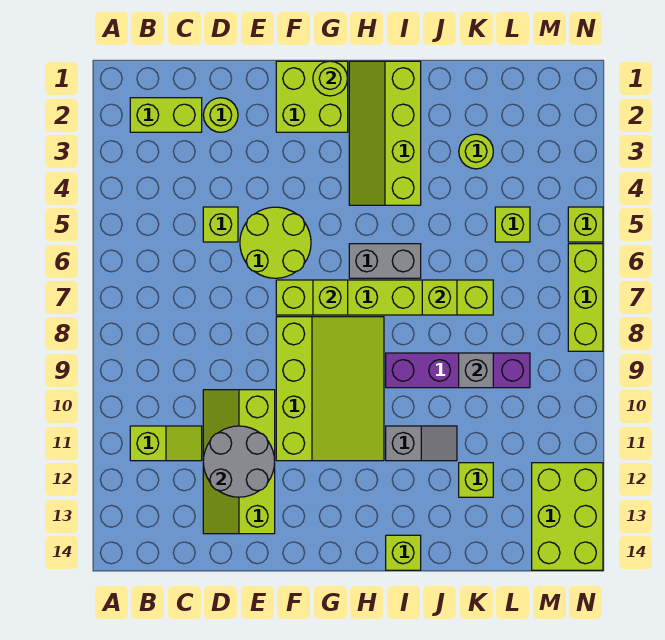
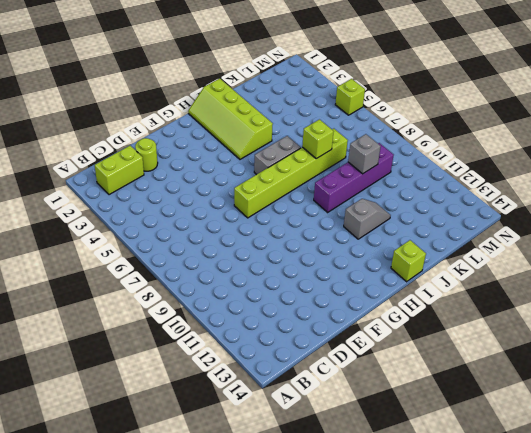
none -> lime slope B11:C11 level 1 top B
none -> lime brick D5 level 1
none -> lime slope D10:E13 level 1 top E

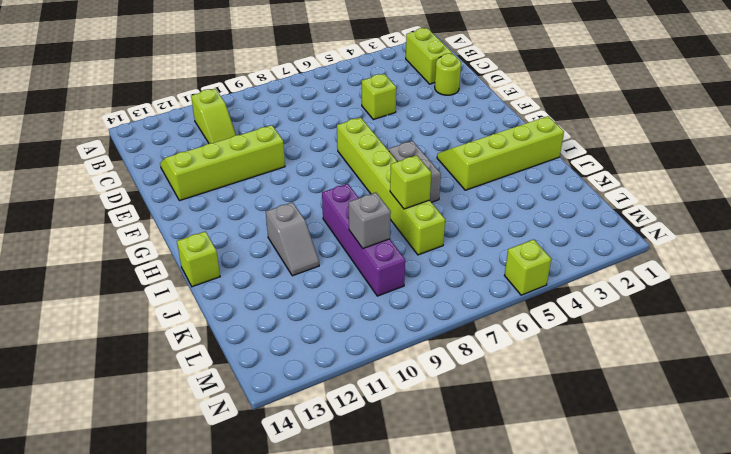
none -> lime round brick E5:F6 level 1
none -> lime brick F1:G2 level 1
none -> lime slope F8:H11 level 1 top F

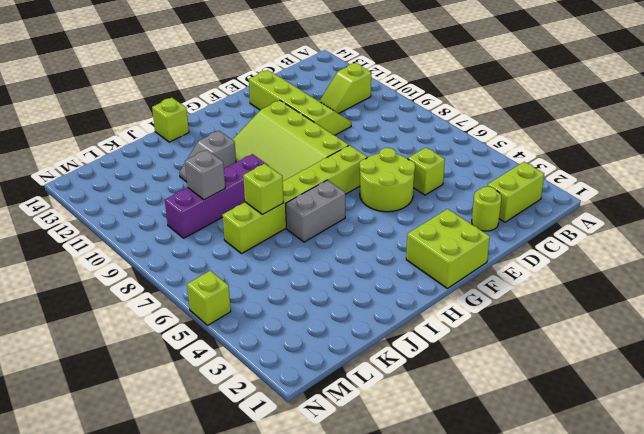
none -> lime slope H1:I4 level 1 top I
none -> lime round brick K3 level 1
none -> lime brick K12 level 1

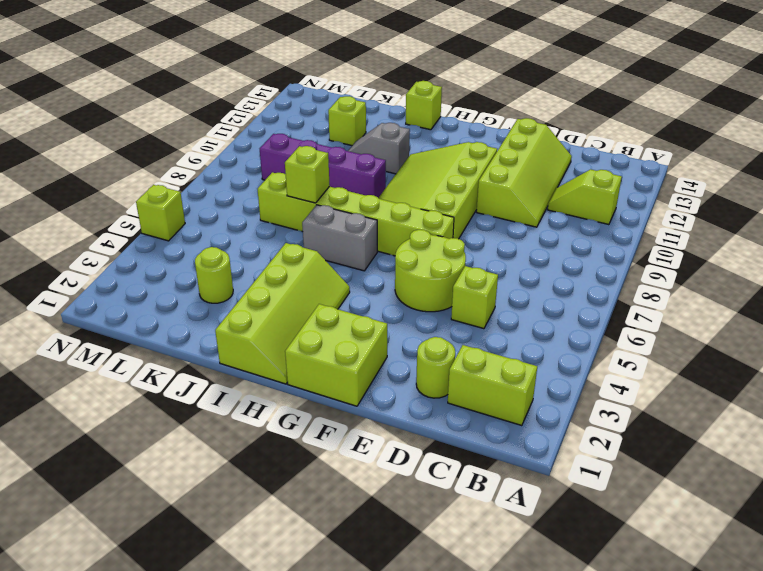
none -> lime brick L5 level 1
none -> lime brick M12:N14 level 1
none -> lime brick N6:N8 level 1

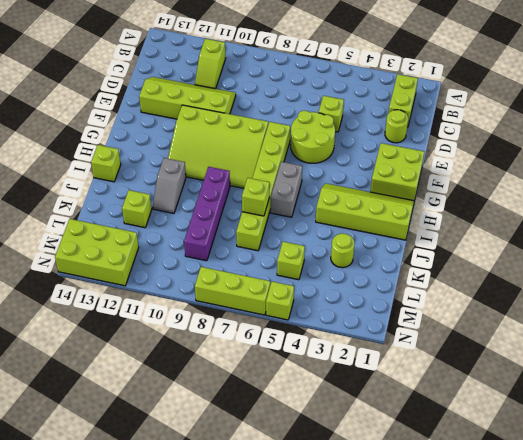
none -> grey round brick D11:E12 level 2
none -> lime round brick G1 level 2
none -> lime brick G7 level 2

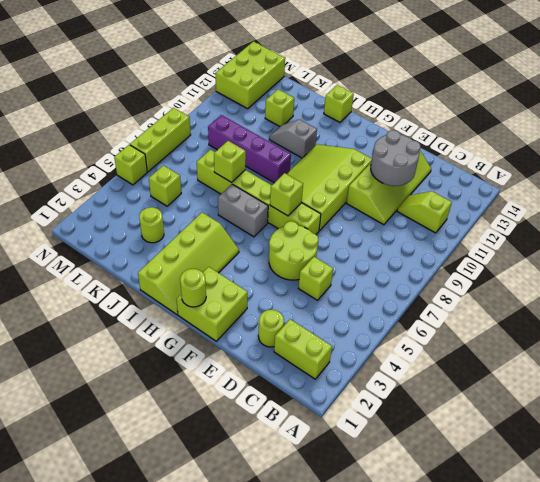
none -> grey brick K9 level 2

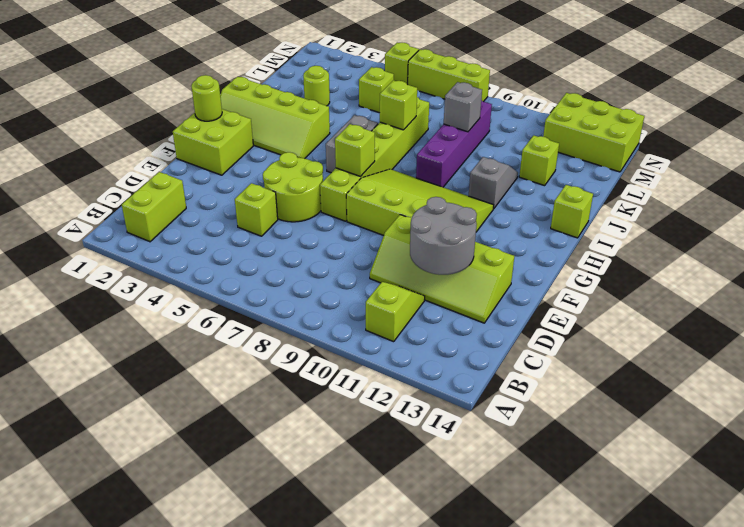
none -> lime round brick D2 level 1

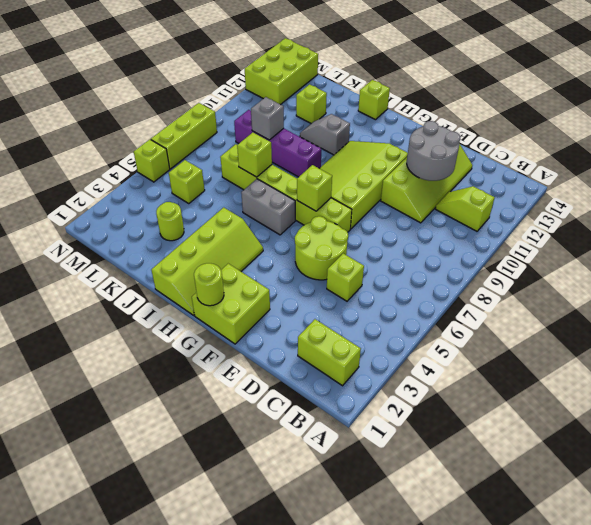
none -> lime round brick D2 level 1

